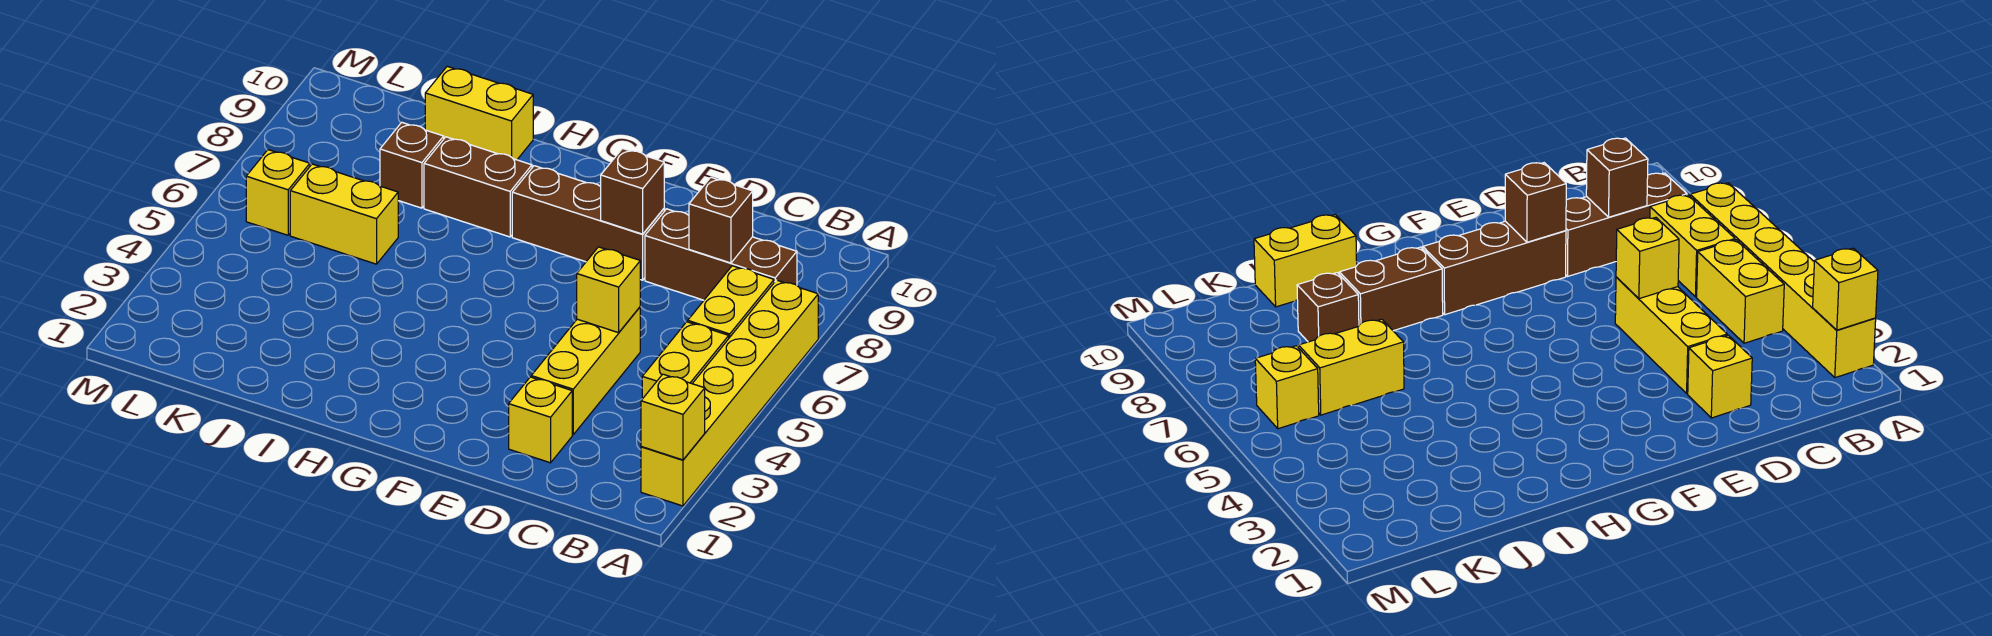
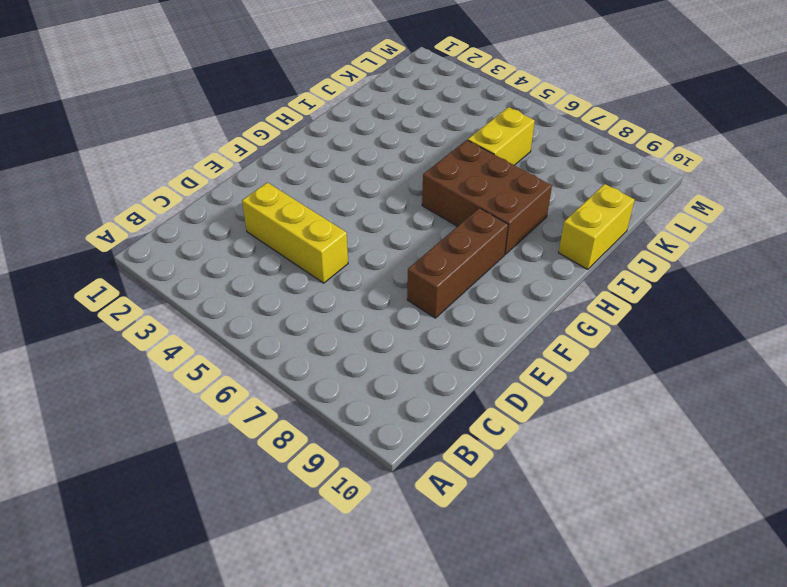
brown brick H6:I8 level 1 -> brown brick H8:I8 level 1
none -> yellow brick A2:A7 level 1
none -> yellow brick B4:B5 level 1
none -> yellow brick B6:B7 level 1

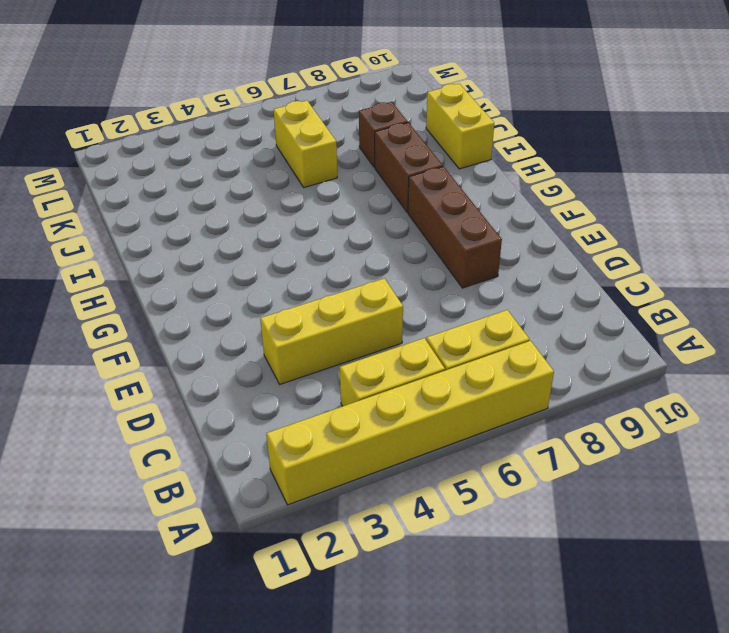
none -> brown brick B8:D8 level 1
none -> yellow brick D2 level 1
none -> yellow brick L6 level 1

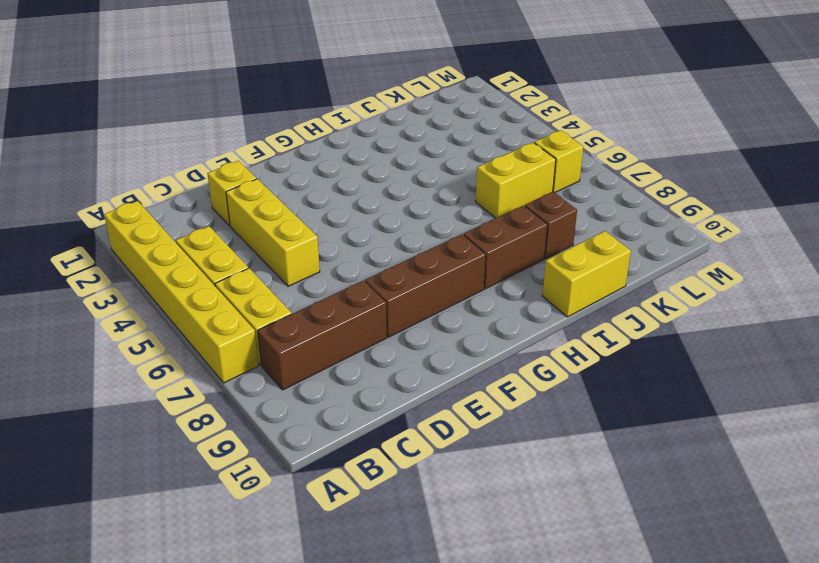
none -> yellow brick A2 level 2
none -> brown brick C8 level 2
none -> yellow brick D5 level 2

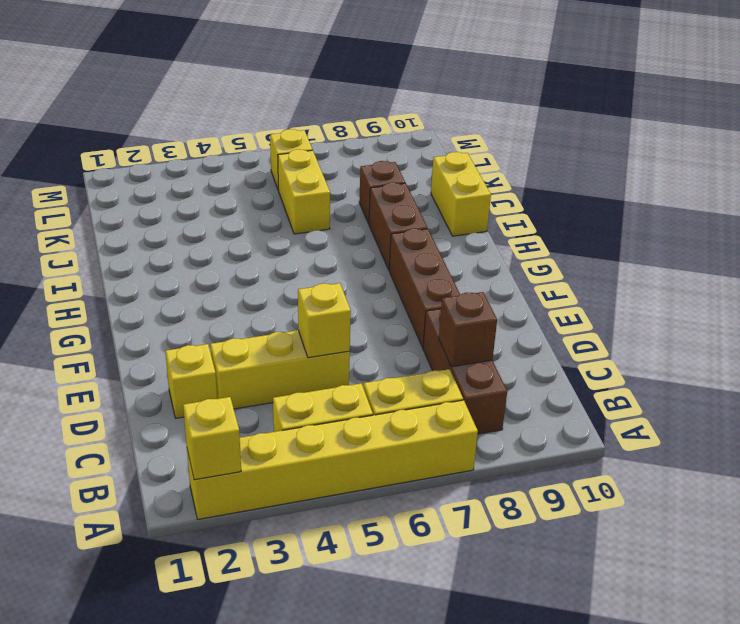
none -> brown brick E8 level 2

